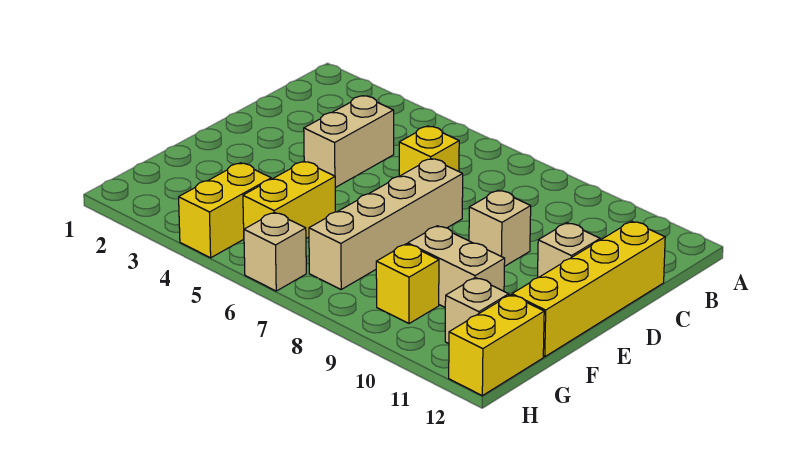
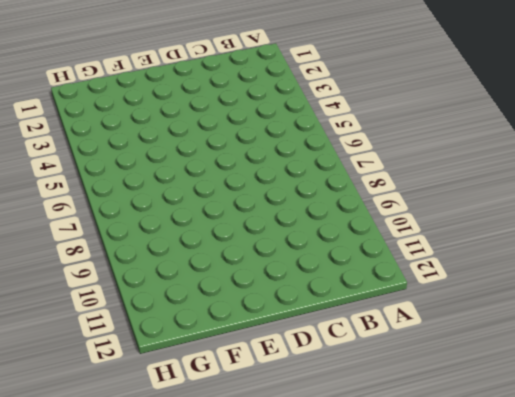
none -> tan brick C4:D4 level 1
none -> yellow brick C6 level 1
none -> yellow brick C12:F12 level 1

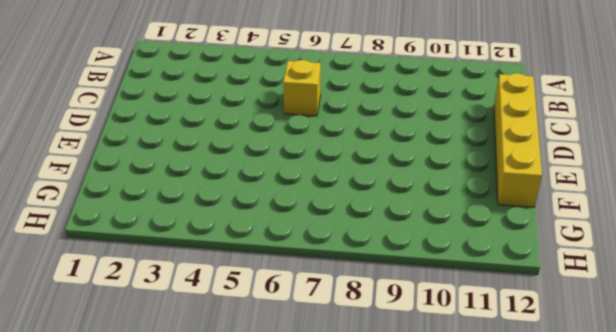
none -> tan brick C4:D4 level 1
none -> tan brick D7:G7 level 1
none -> tan brick D9 level 1

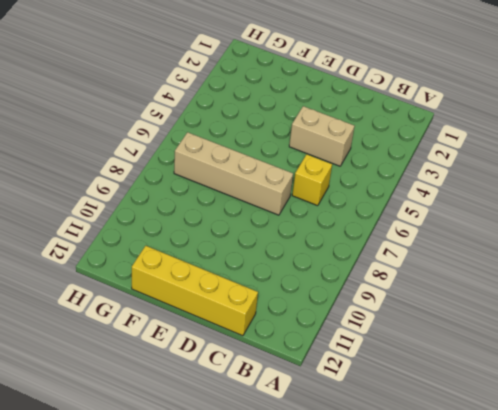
none -> tan brick D9 level 1
none -> tan brick D11 level 1
none -> yellow brick F5:G5 level 1

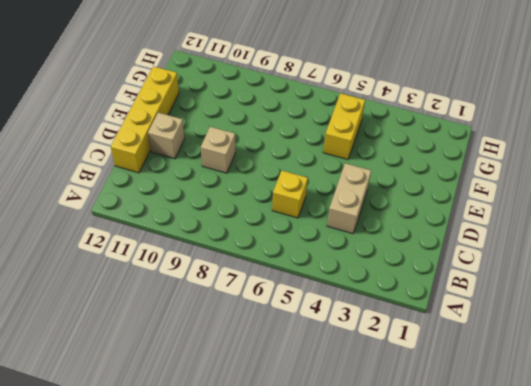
none -> tan brick D7:G7 level 1
none -> tan brick F9:F10 level 1
none -> yellow brick G4:H4 level 1

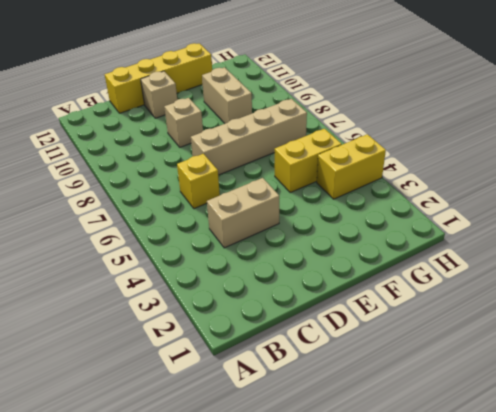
none -> yellow brick G9 level 1
none -> tan brick G11 level 1
none -> yellow brick G12:H12 level 1

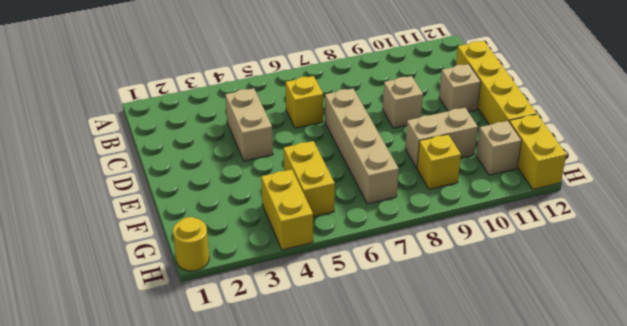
yellow round brick H1 level 1 -> none
none -> tan brick H6 level 1

